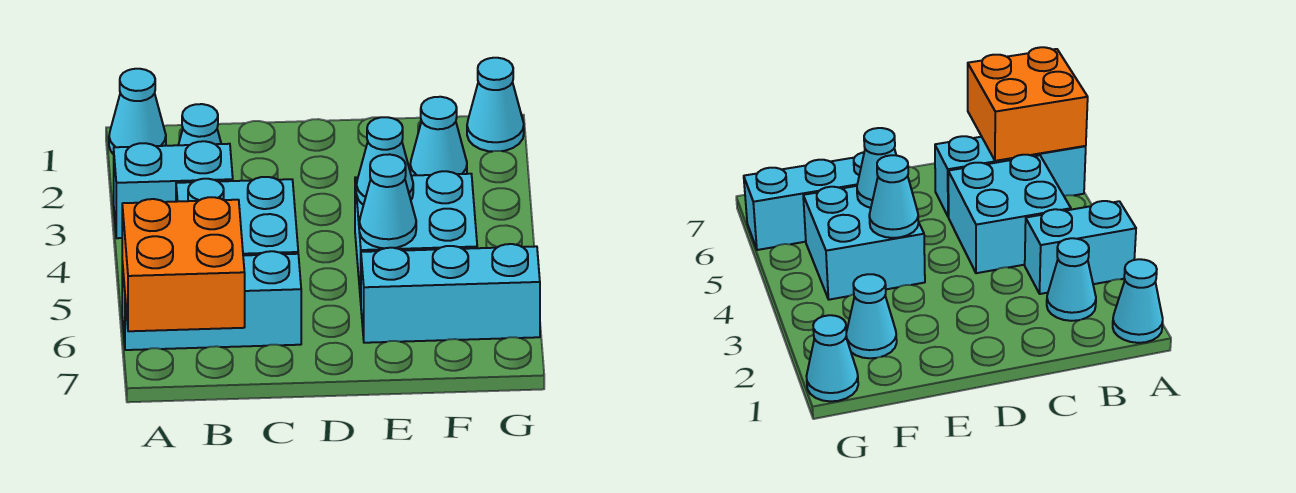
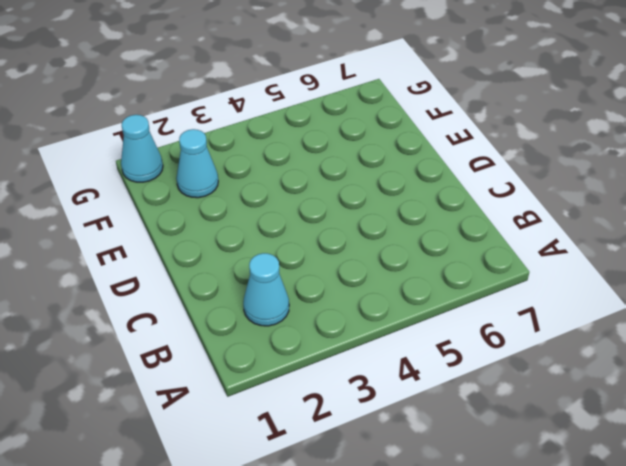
none -> cyan cone A1 level 1
none -> cyan brick A3:B3 level 1
none -> cyan brick A6:C6 level 1

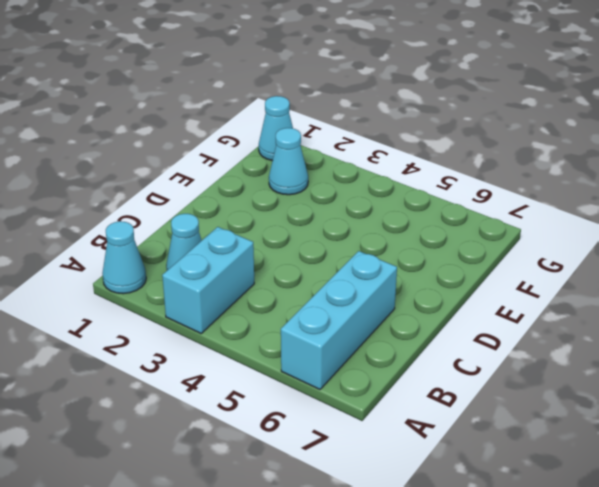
none -> cyan brick B4:C5 level 1
none -> cyan brick E4:F5 level 1
none -> cyan brick E6:G6 level 1

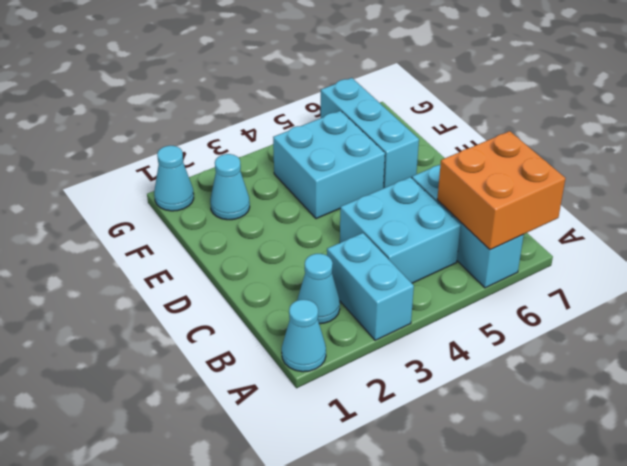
none -> cyan cone E4 level 2
none -> cyan cone E5 level 2

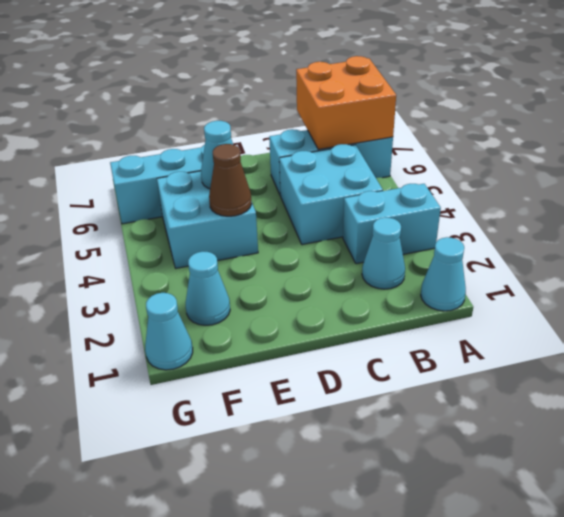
brown cone E4 level 2 -> cyan cone E4 level 2

